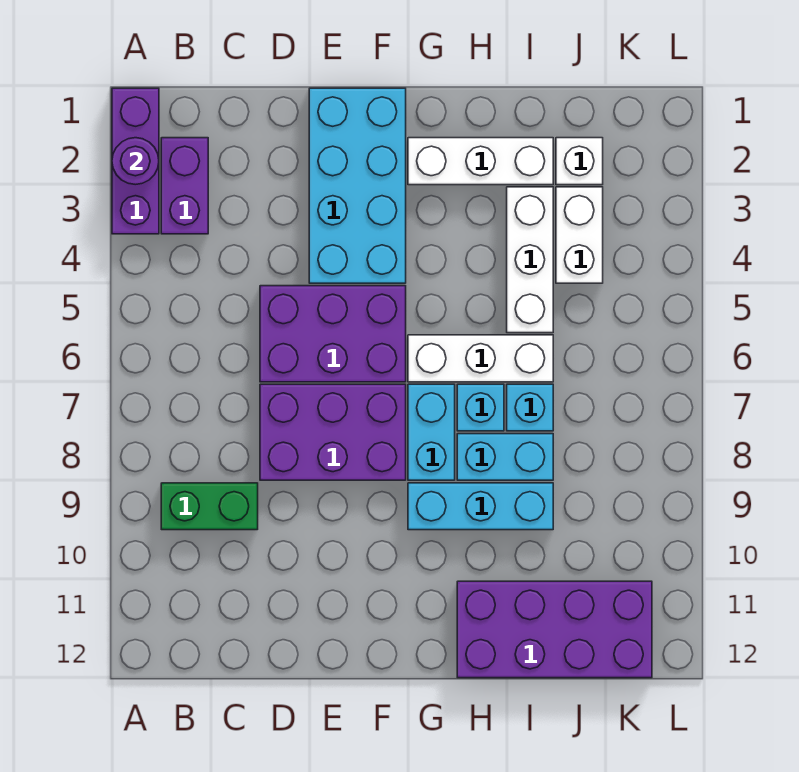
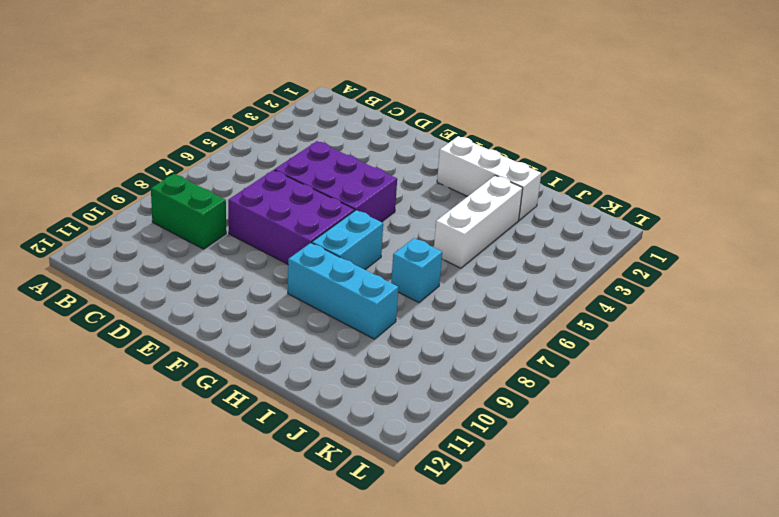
none -> purple brick A1:A3 level 1
none -> purple brick B2:B3 level 1
none -> cyan brick E1:F4 level 1

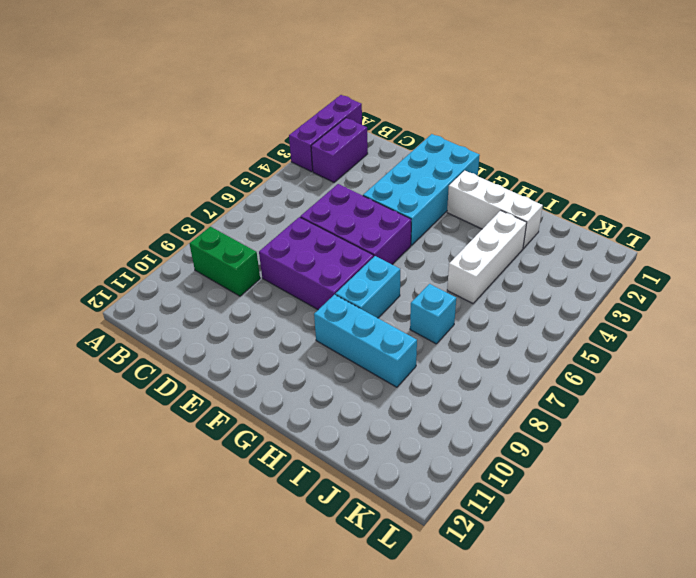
none -> white brick G6:I6 level 1
none -> cyan brick H7 level 1
none -> cyan brick H8:I8 level 1

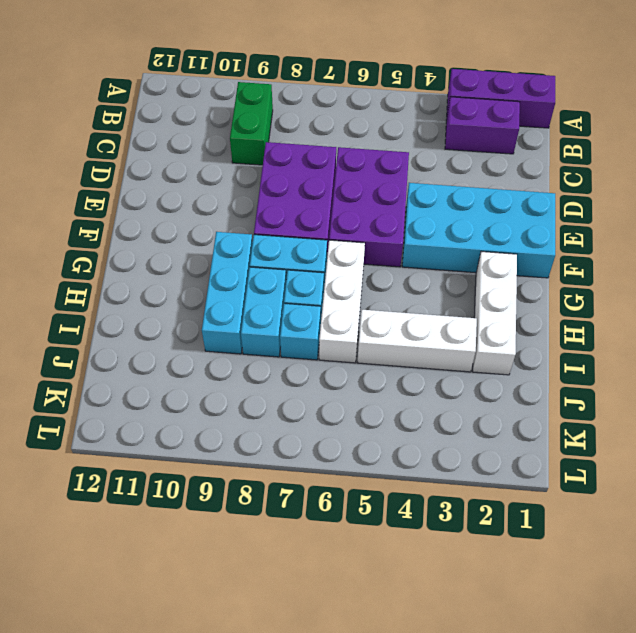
none -> purple brick H11:K12 level 1
none -> white brick J2 level 1
none -> white brick J3:J4 level 1

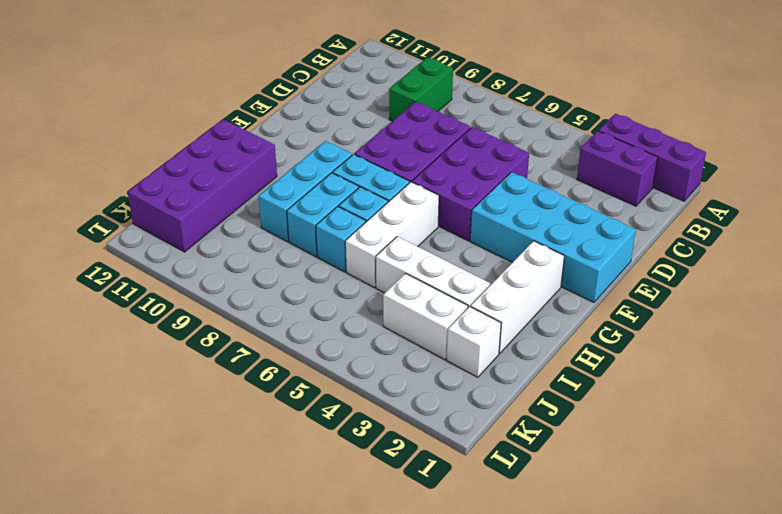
none -> purple round brick A2 level 2

